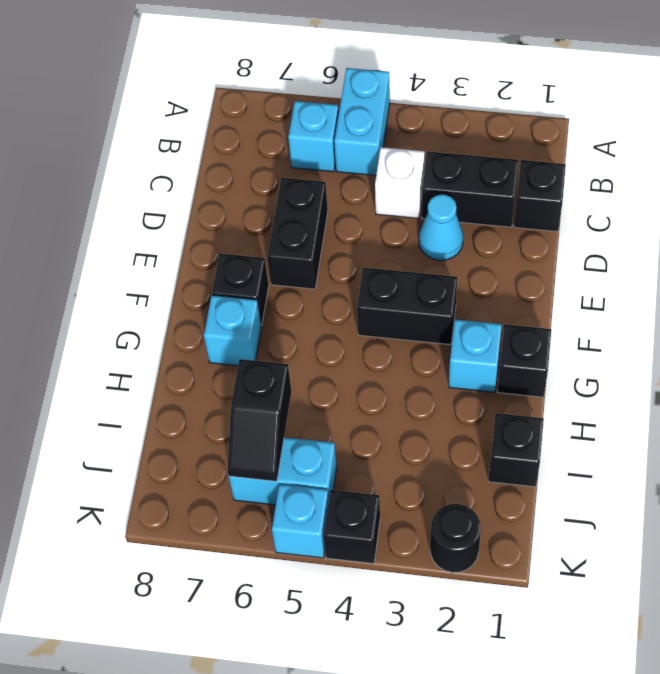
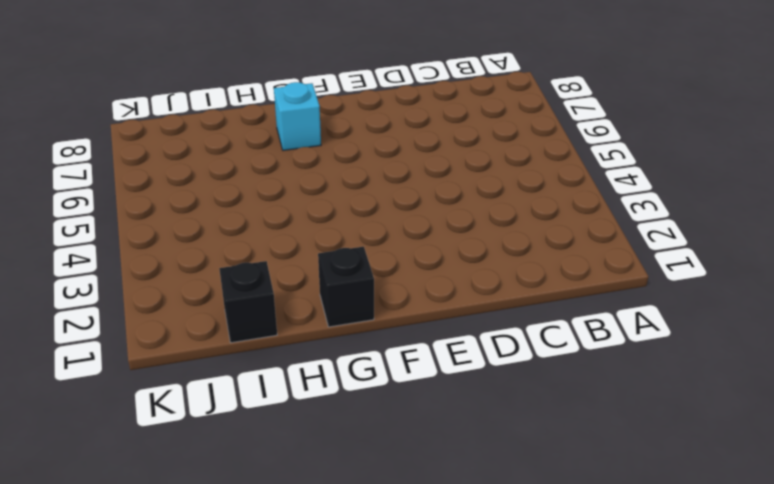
none -> cyan brick A5:B5 level 1
none -> cyan brick B6 level 1
none -> black brick C1 level 1

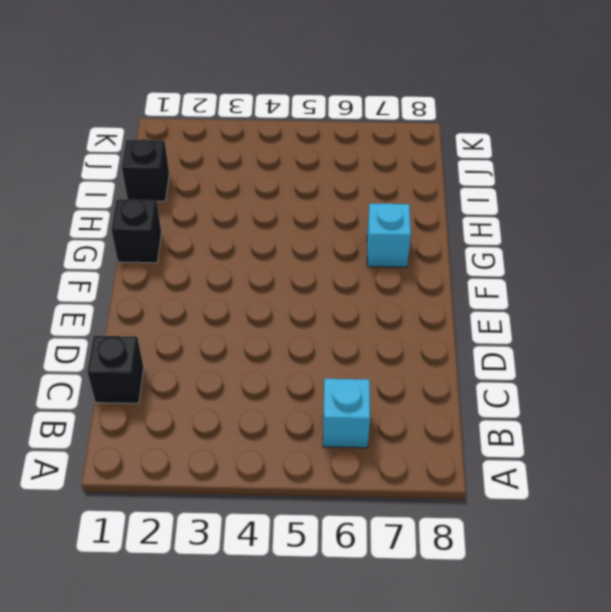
none -> cyan brick A5:B5 level 1
none -> black brick C2:C3 level 1
none -> white brick C4 level 1

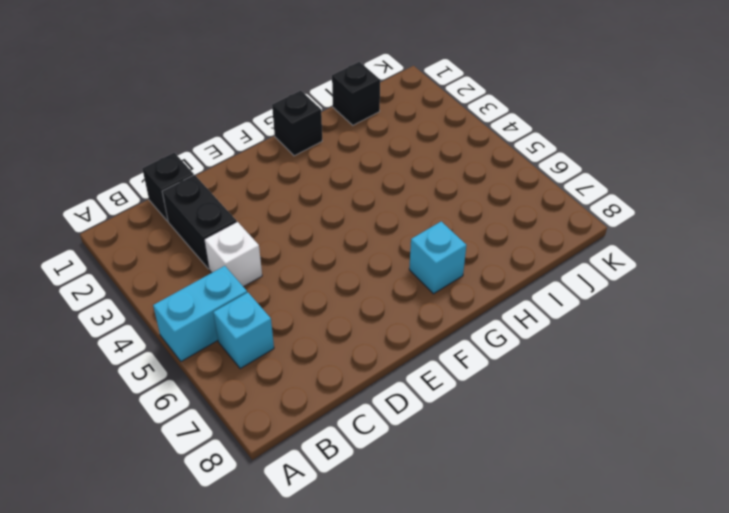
none -> cyan cone D3 level 1
none -> black brick D6:E6 level 1
none -> black brick F3:F4 level 1

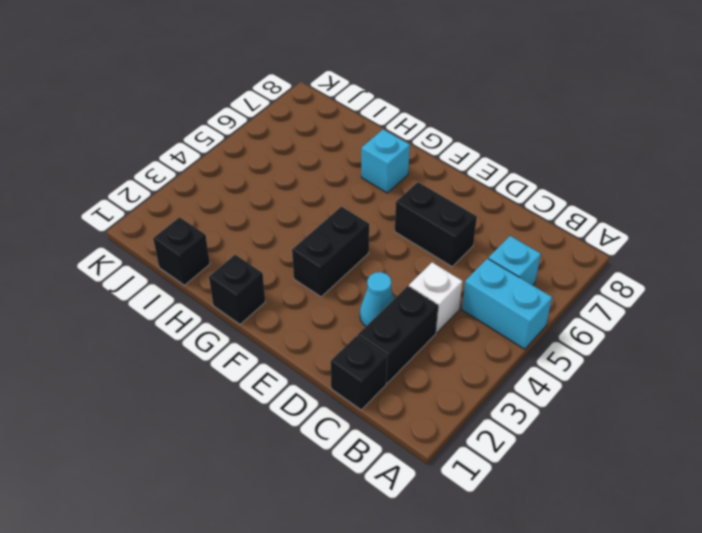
none -> black brick F7 level 1
none -> cyan brick G2 level 1
none -> cyan brick J5:J6 level 1

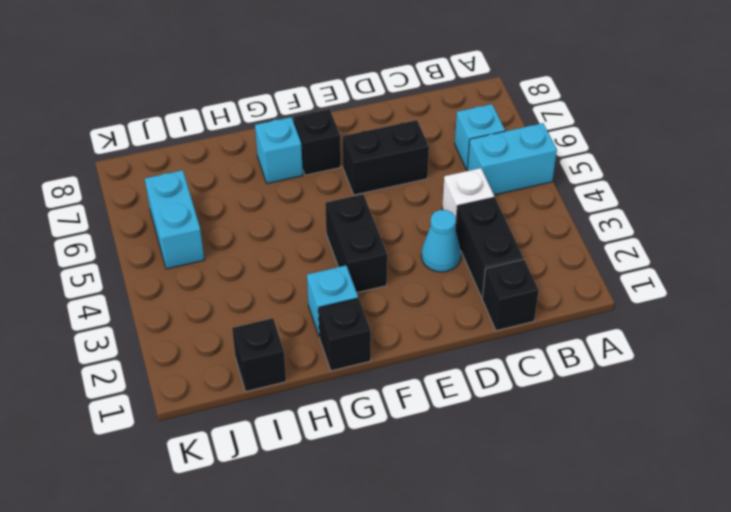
none -> black round brick K2 level 1
none -> black brick K4 level 1
none -> cyan brick K5 level 1

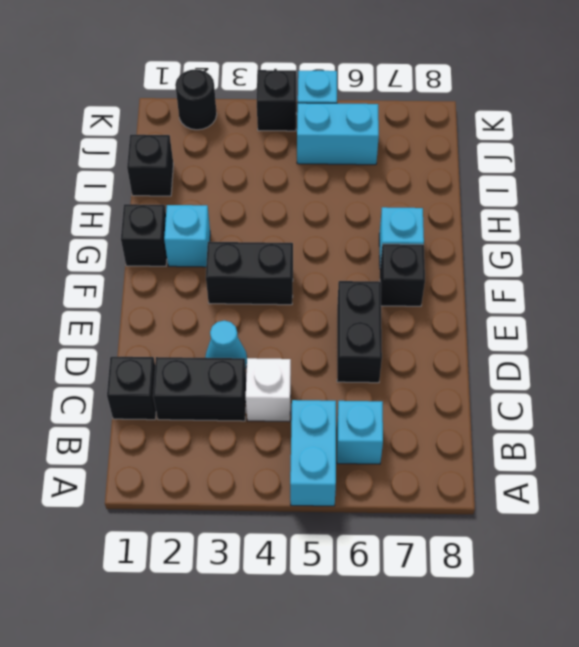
none -> black slope I6:J6 level 2 top I

